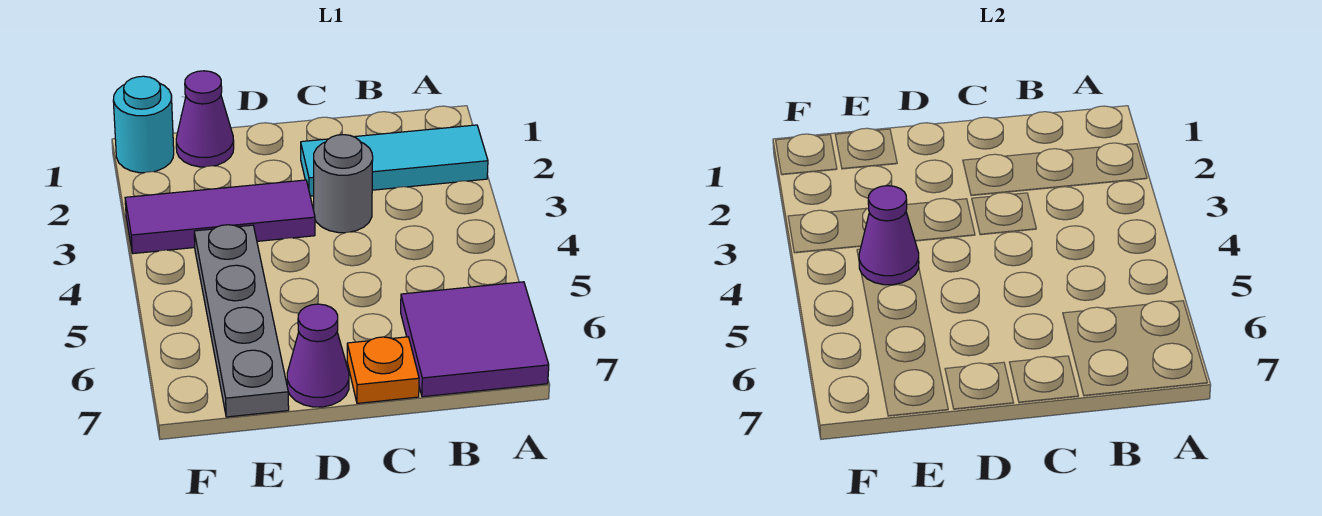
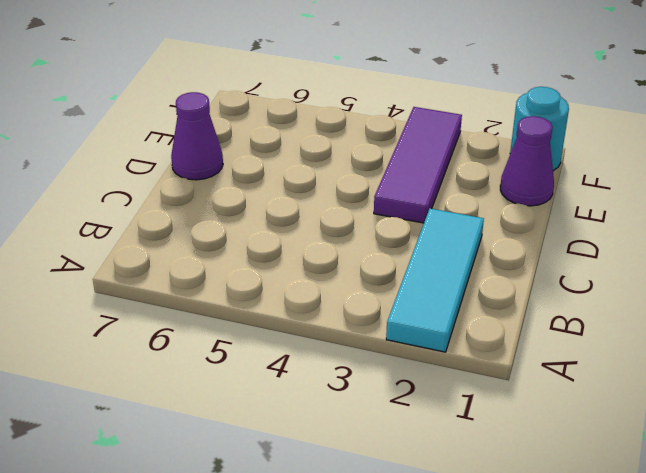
none -> purple tile A6:B7 level 1
none -> grey round brick C3 level 1

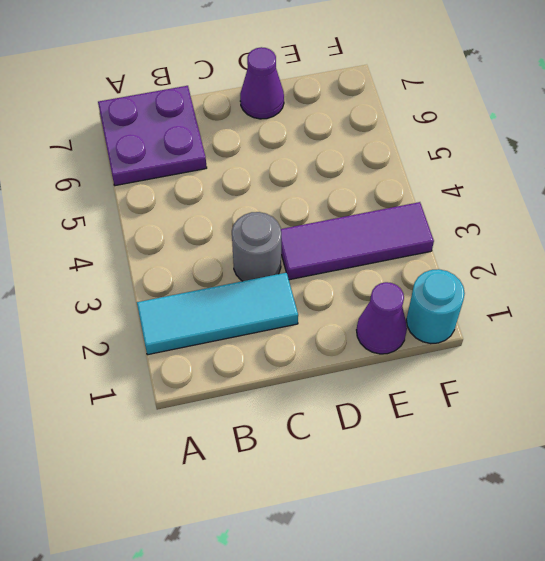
purple plate A6:B7 level 1 -> purple tile A6:B7 level 1
none -> orange plate C7 level 1
none -> grey plate E4:E7 level 1

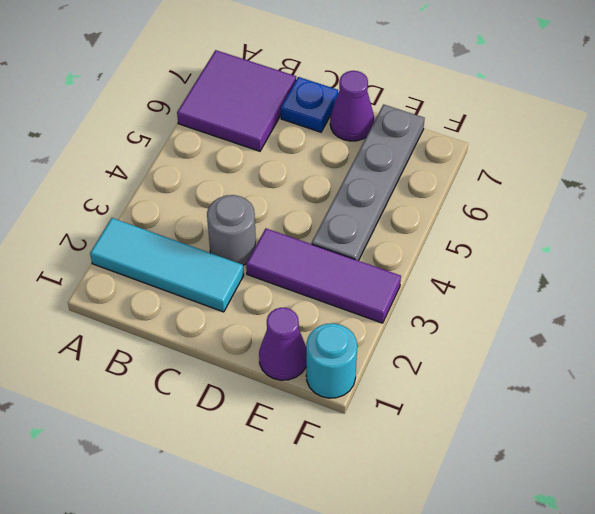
blue plate C7 level 1 -> orange plate C7 level 1
none -> purple cone E4 level 2

